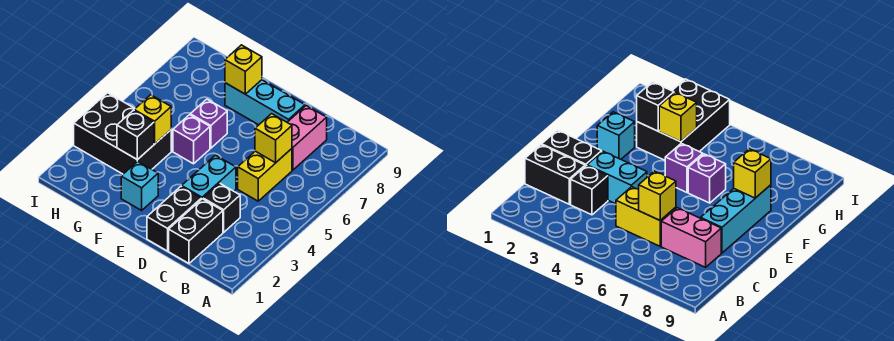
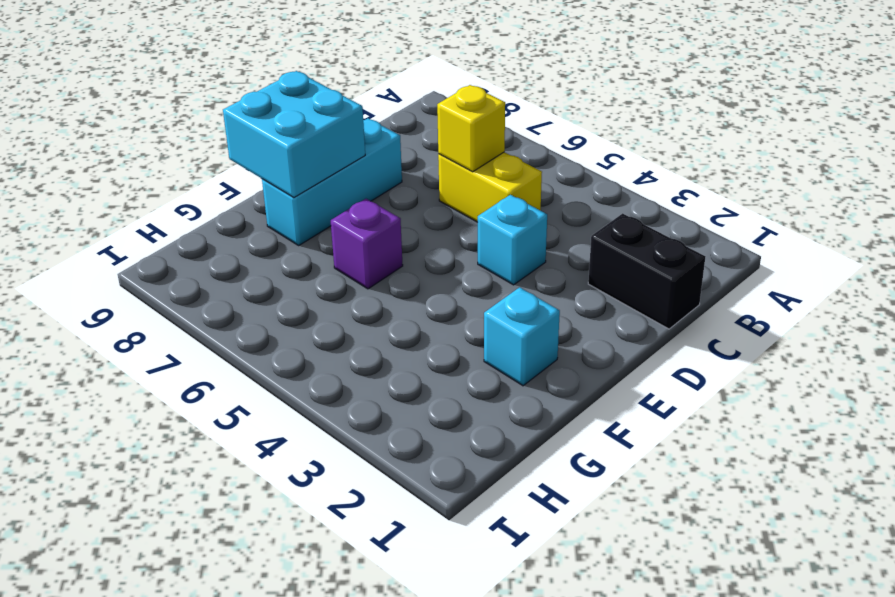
cyan brick D4 level 1 -> cyan brick D3:D4 level 1
cyan brick E8:F9 level 2 -> yellow brick F8 level 2
none -> black brick C3 level 1
none -> pink brick C7:C8 level 1
none -> black brick D1:D2 level 1

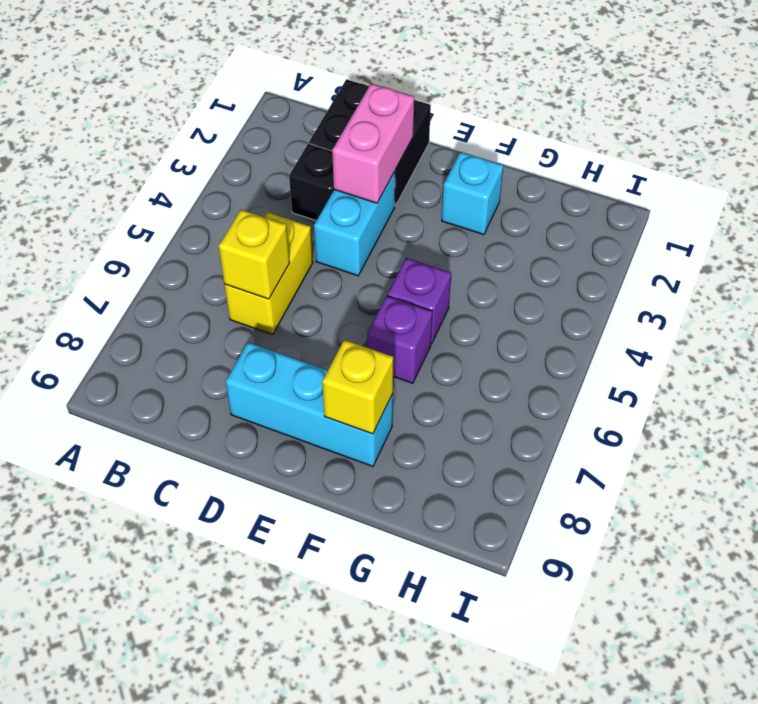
pink brick D2:D3 level 2 -> pink brick C7:C8 level 1
none -> black brick G3:I4 level 1
none -> black brick G3 level 2
none -> yellow brick G4 level 2

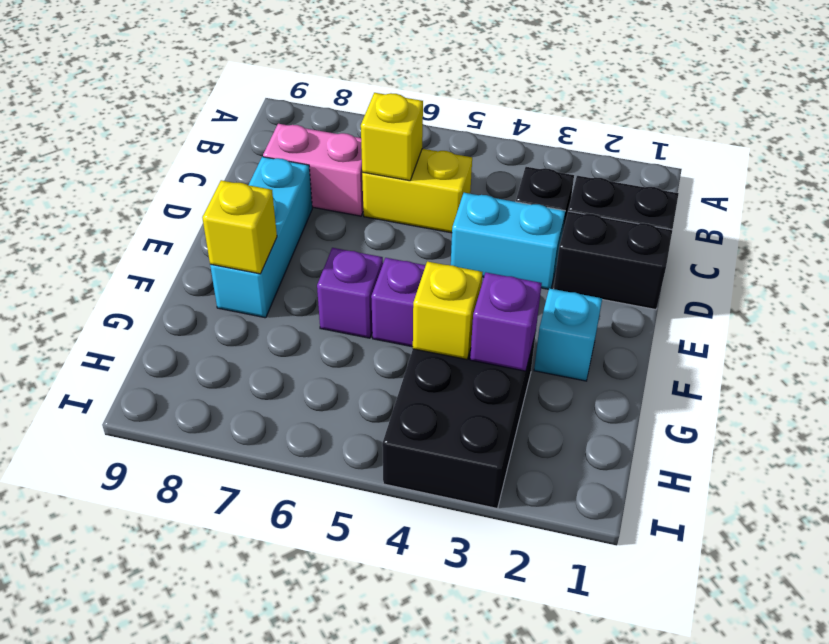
purple brick G3 level 2 -> black brick G3 level 2

